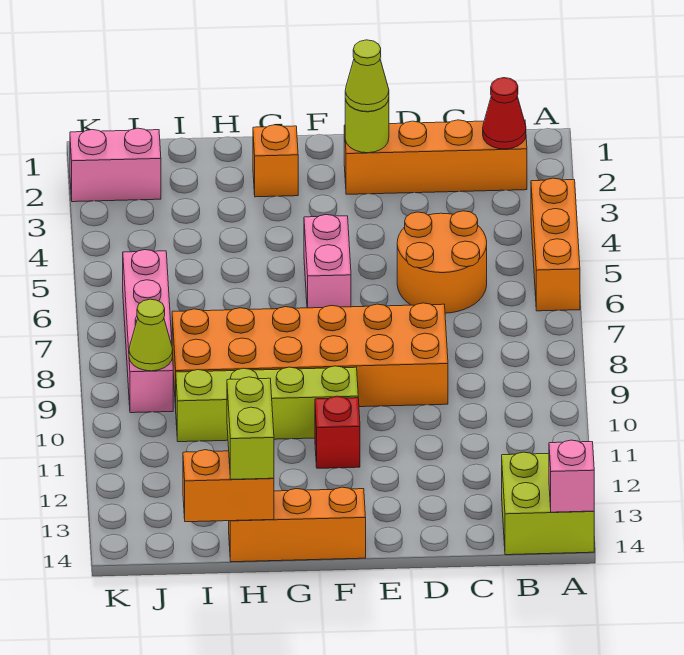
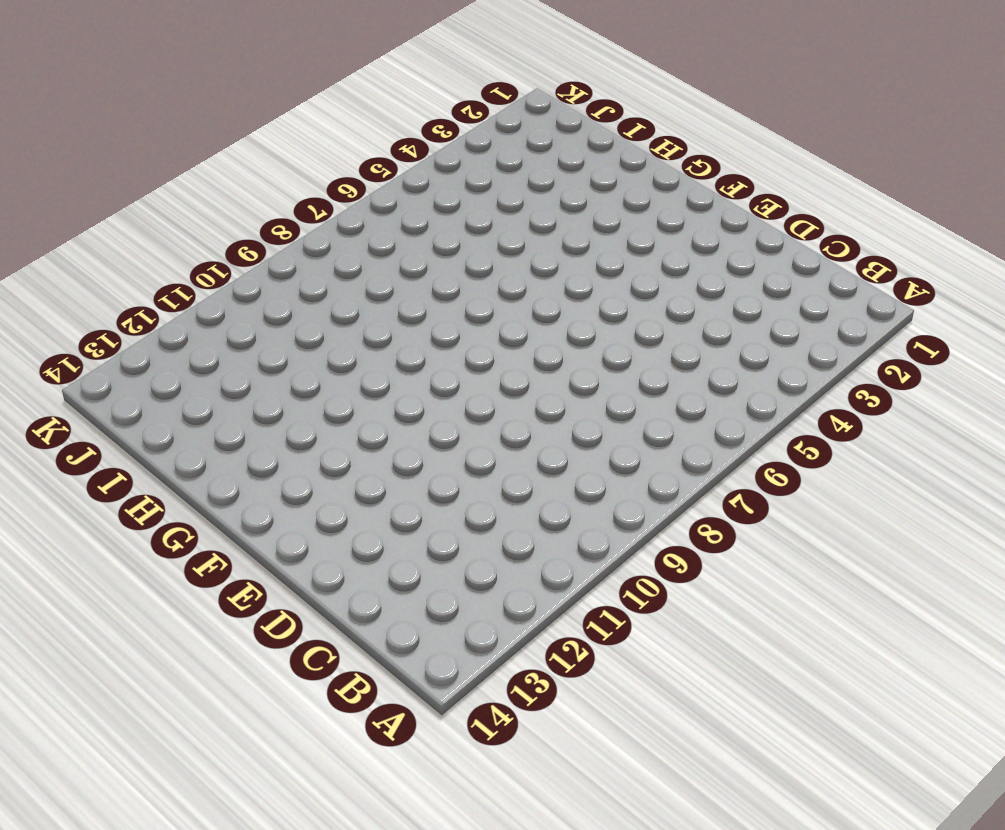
none -> orange brick A4:A6 level 1
none -> lime brick A13:B14 level 1
none -> orange brick B2:E2 level 1

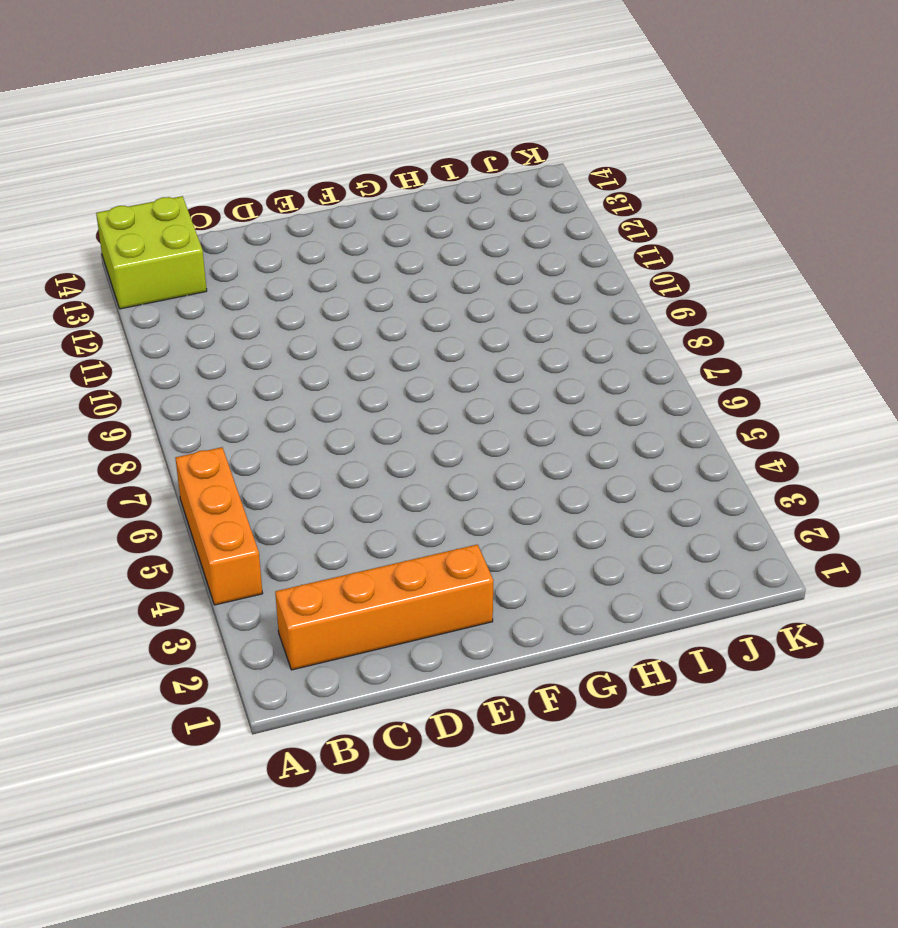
none -> orange round brick C5:D6 level 1
none -> orange brick D8:I9 level 1
none -> pink brick F5:F6 level 1

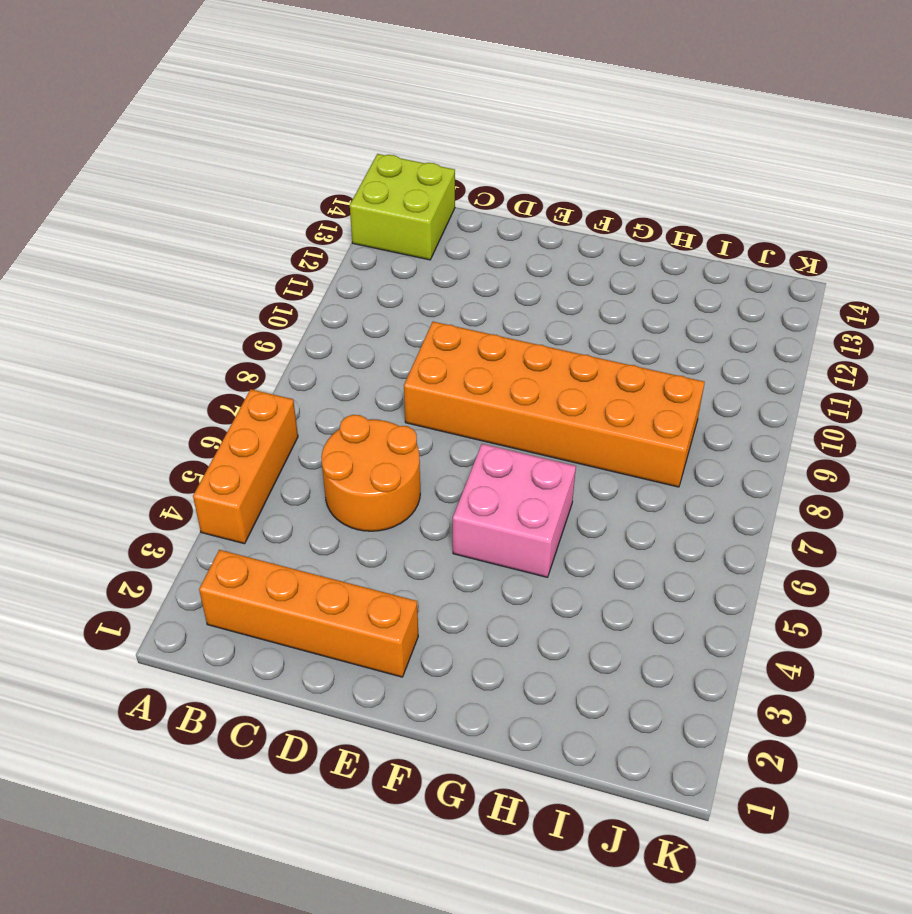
pink brick F5:G6 level 1 -> pink brick F5:F6 level 1
none -> lime brick F10:I10 level 1
none -> red brick F11 level 1
none -> orange brick F14:H14 level 1

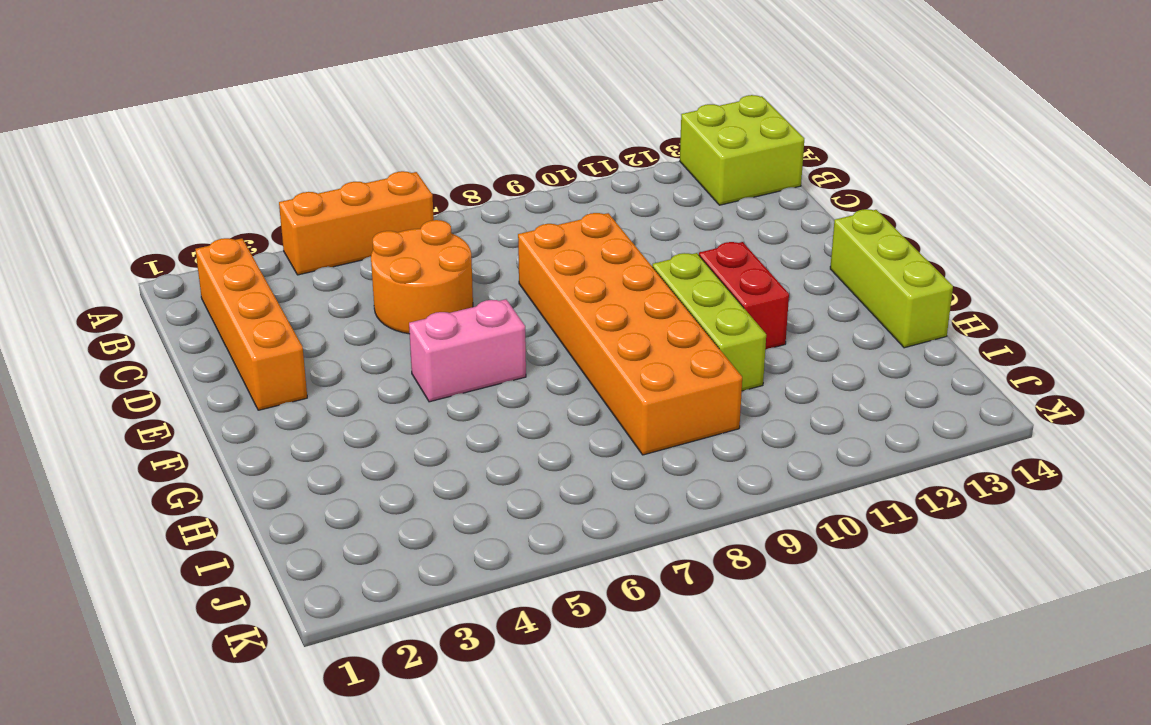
lime brick F10:H10 level 1 -> lime brick F10:I10 level 1
red brick F11:G11 level 1 -> red brick F11 level 1
lime brick F14:H14 level 1 -> orange brick F14:H14 level 1
none -> orange brick G2 level 1
none -> pink brick J2:K2 level 1
none -> pink brick J6:J9 level 1

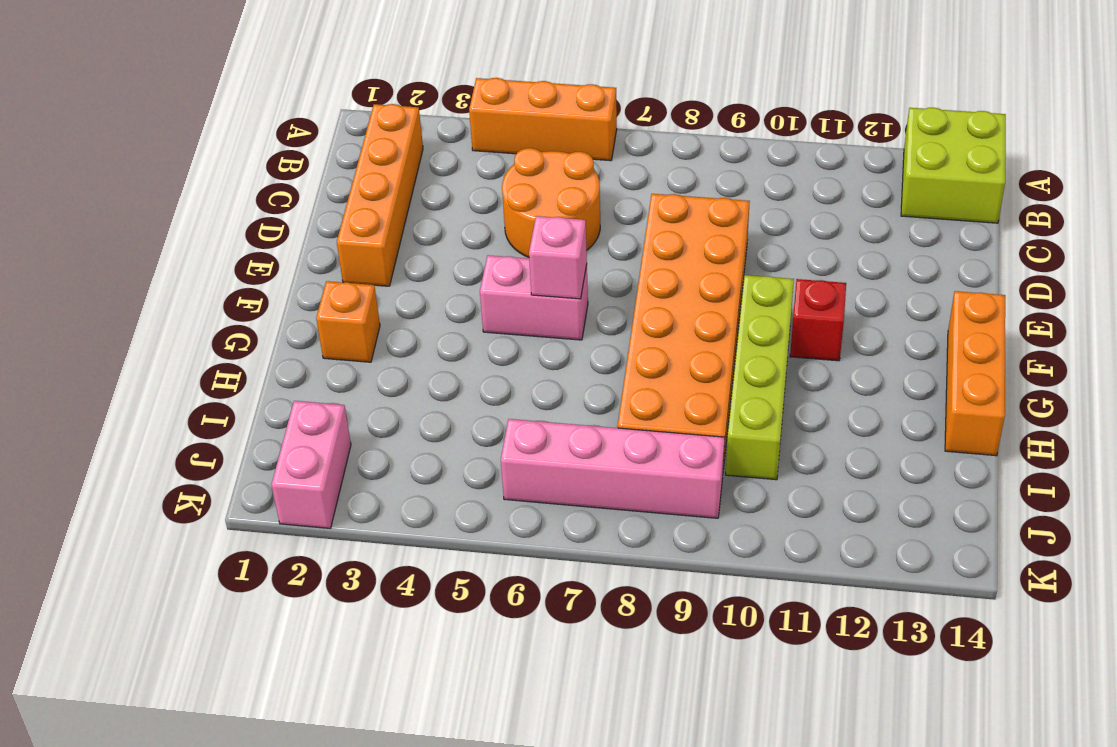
pink brick F6 level 2 -> pink brick A14 level 2
none -> red cone B2 level 2
none -> lime round brick E2 level 2
none -> orange brick H14:I14 level 2

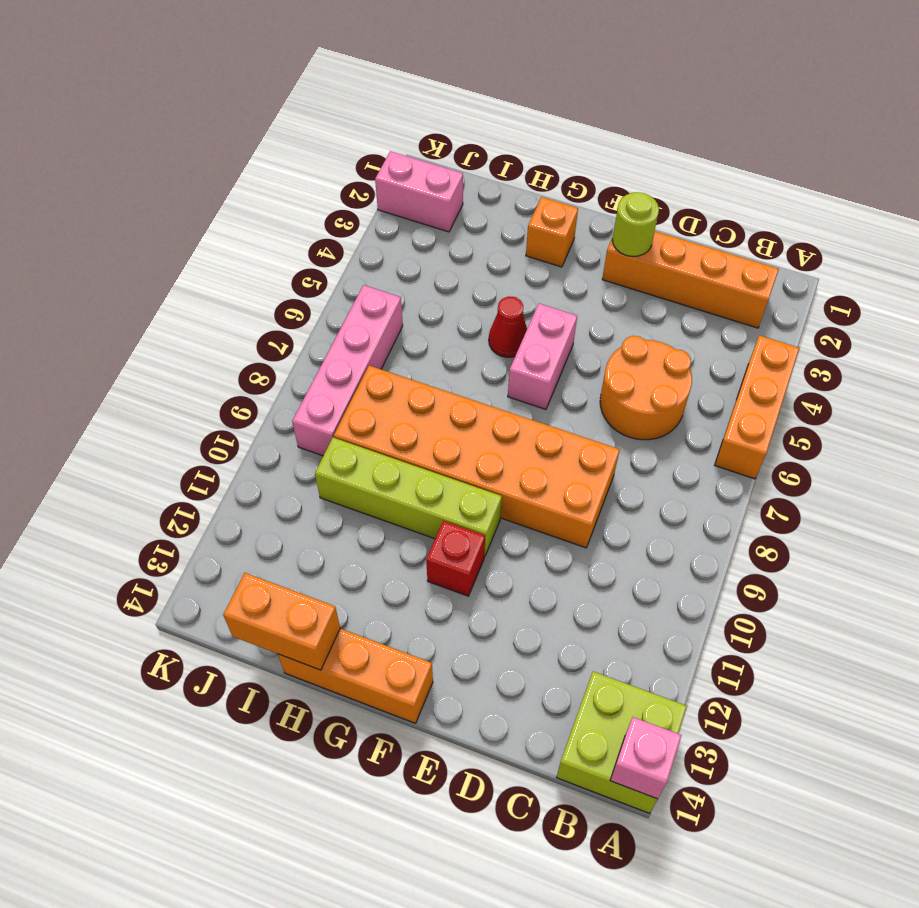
red cone G5 level 1 -> red cone B2 level 2
none -> lime cone J9 level 2
none -> lime cone E2 level 3
none -> lime brick H13:H14 level 3

